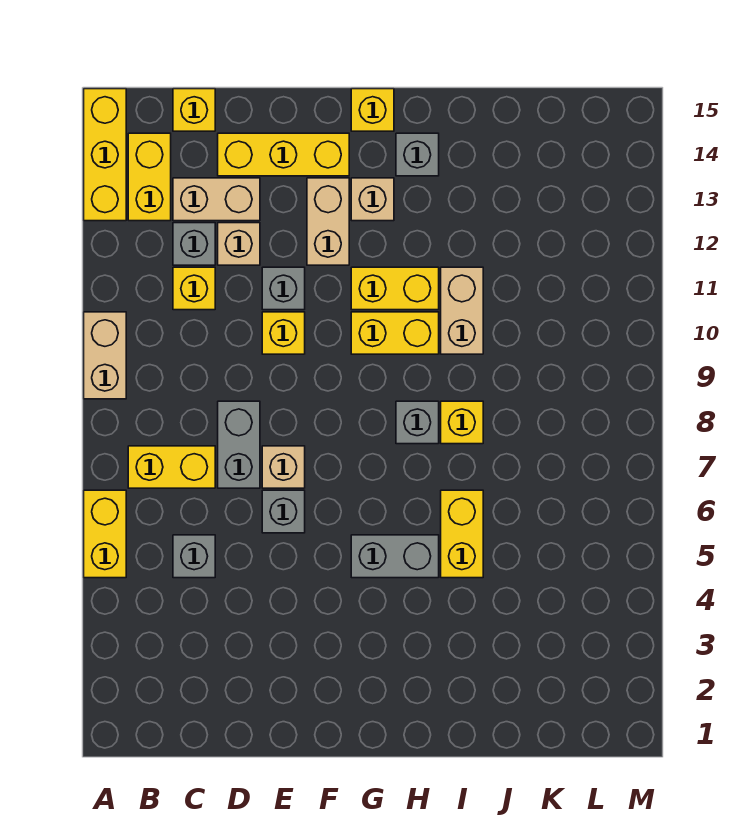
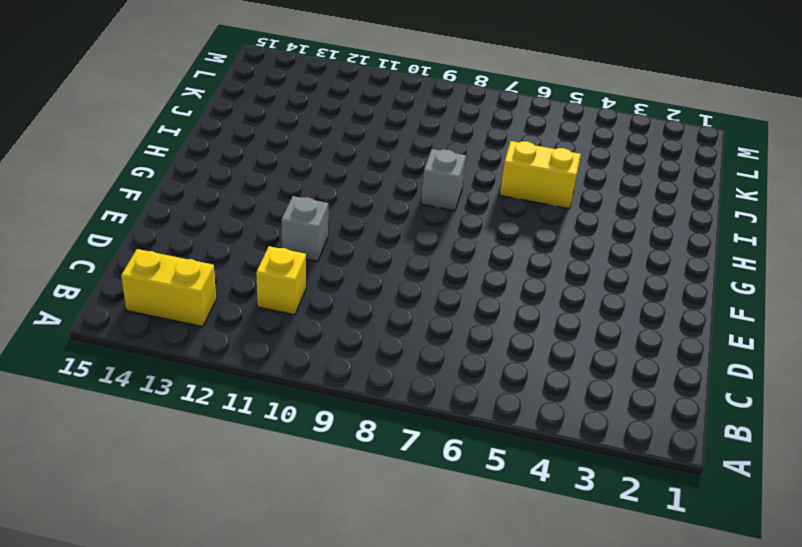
none -> yellow brick A5:A6 level 1
none -> tan brick A9:A10 level 1
none -> yellow brick A13:A15 level 1

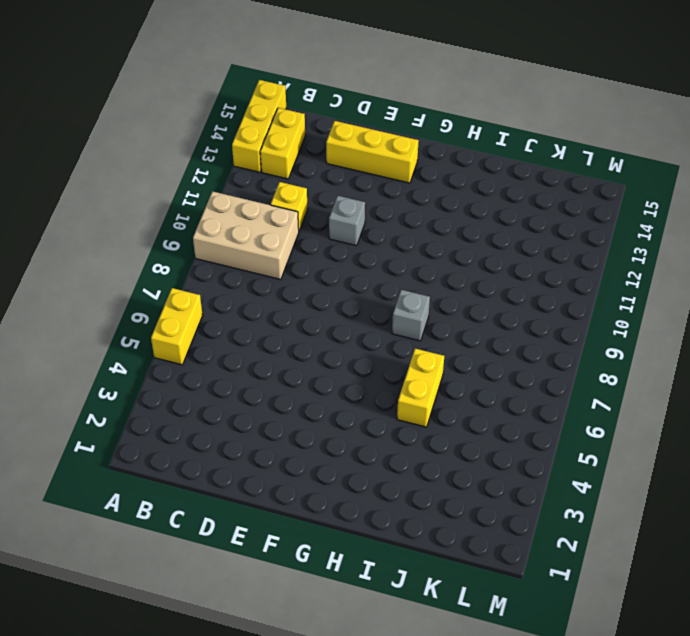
tan brick A9:C10 level 1 -> tan brick A9:A10 level 1
none -> yellow brick B7:C7 level 1
none -> grey brick C5 level 1
none -> grey brick C12 level 1

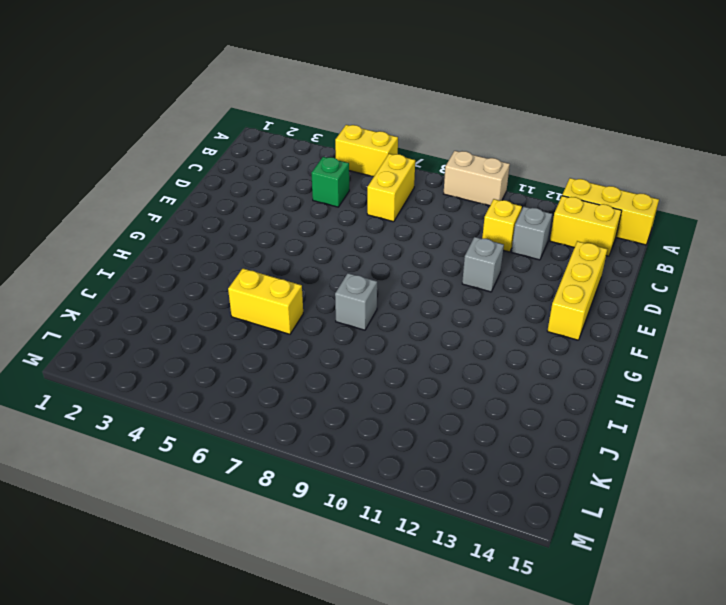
green brick C5 level 1 -> grey brick C5 level 1
none -> tan brick C13:D13 level 1
none -> yellow brick C15 level 1
none -> grey brick D7:D8 level 1

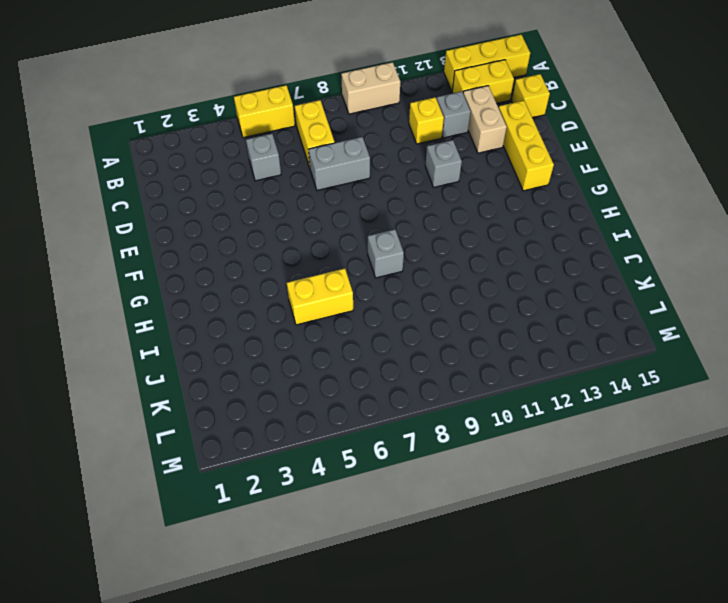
none -> tan brick D12 level 1
none -> grey brick E6 level 1
none -> tan brick E7 level 1

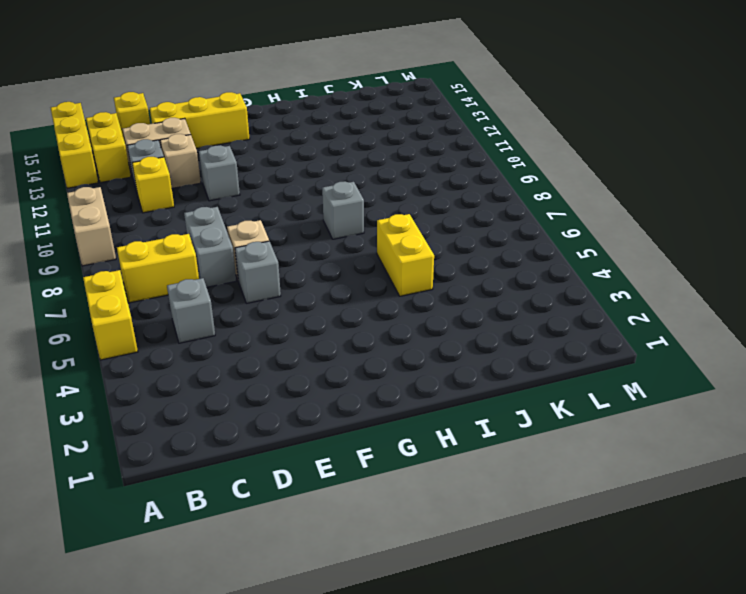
none -> yellow brick E10 level 1
none -> tan brick F12:F13 level 1
none -> grey brick G5:H5 level 1

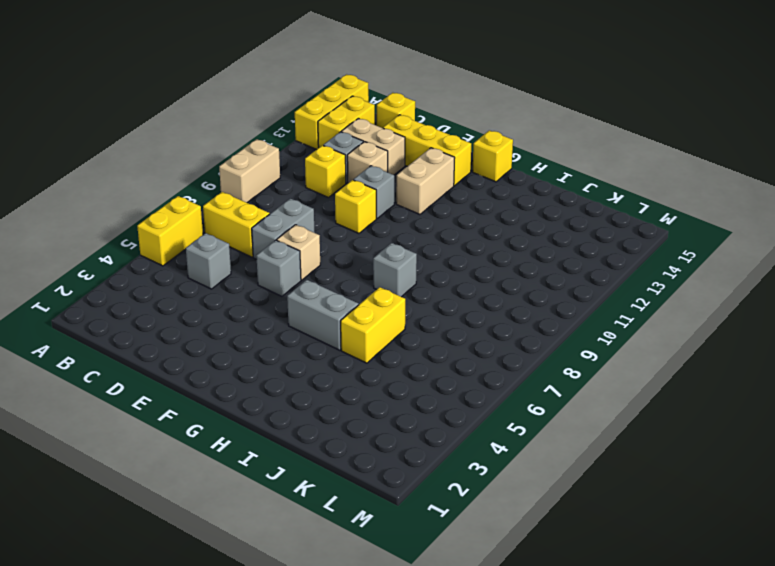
none -> yellow brick G10:H10 level 1
none -> yellow brick G11:H11 level 1
none -> tan brick G13 level 1

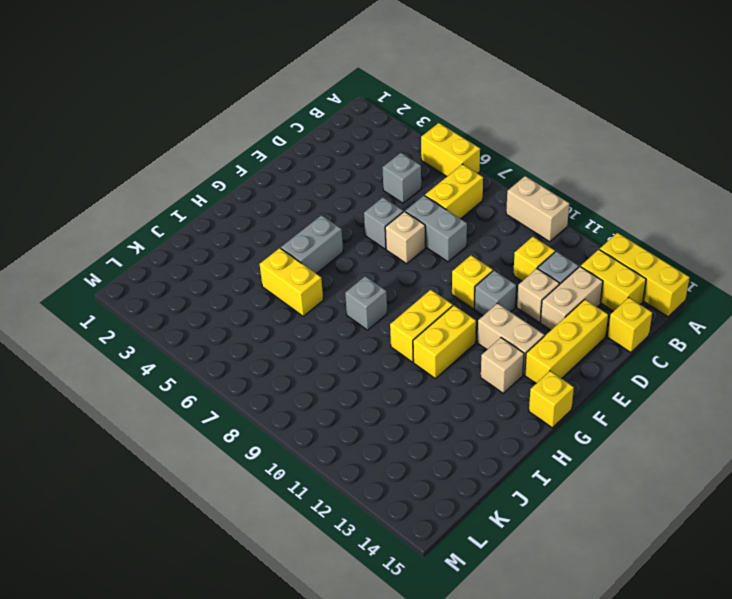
none -> grey brick H14 level 1
none -> yellow brick I8 level 1
none -> tan brick I10:I11 level 1

